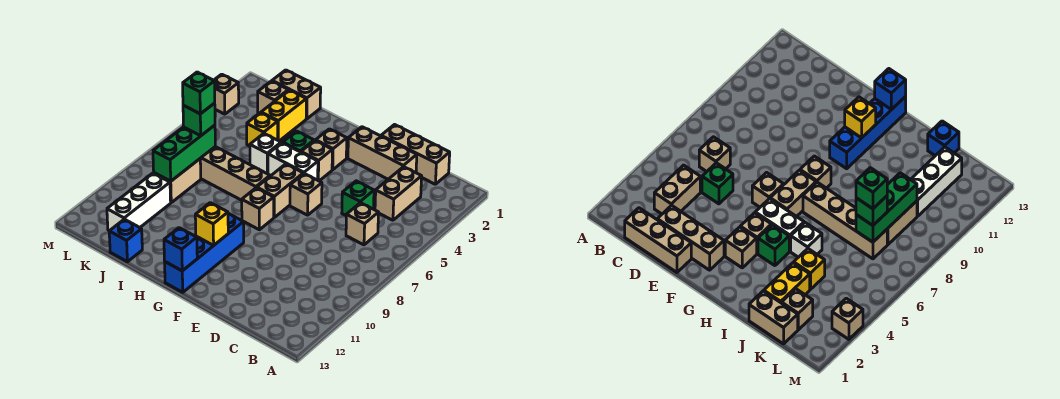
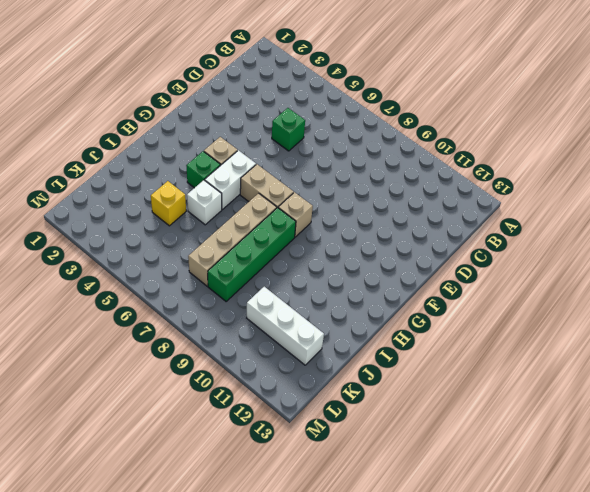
green brick H8:K8 level 1 -> tan brick K8:K9 level 1
none -> tan brick C1:E1 level 1
none -> tan brick C3:C4 level 1
none -> tan brick C6 level 1

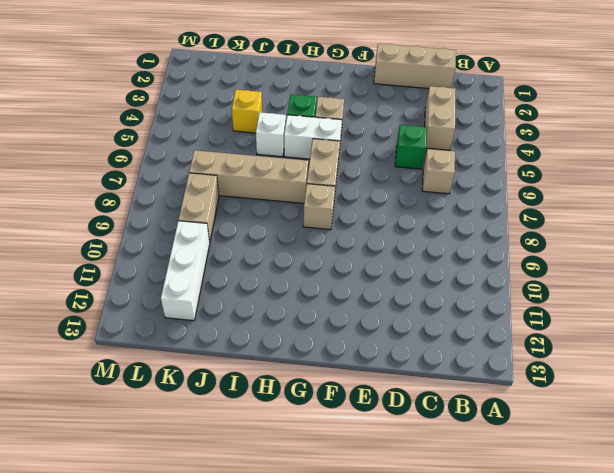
none -> tan brick D2:F2 level 1
none -> tan brick F6 level 1
none -> tan brick G3 level 1

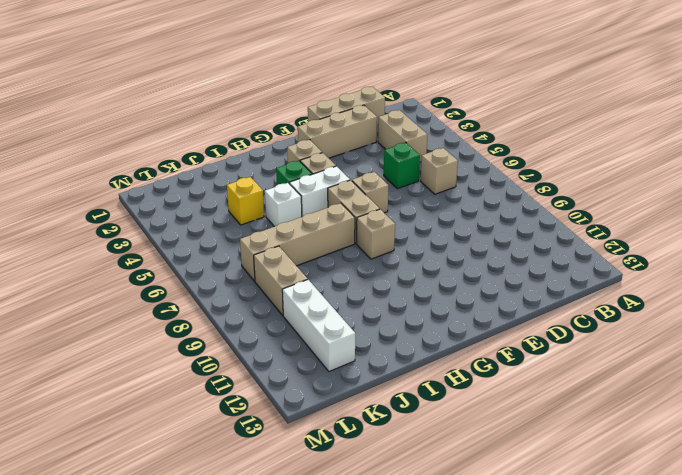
none -> blue brick G10:G13 level 1
none -> tan brick J1:K1 level 1
none -> yellow brick J2:J3 level 1

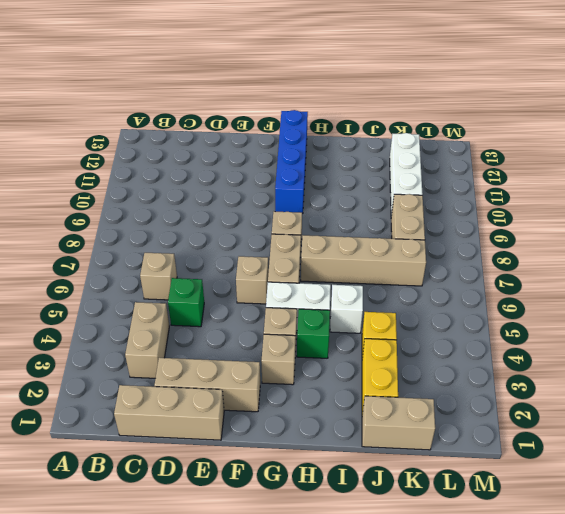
none -> blue brick J13 level 1
none -> tan brick K2 level 1
none -> tan brick M3 level 1

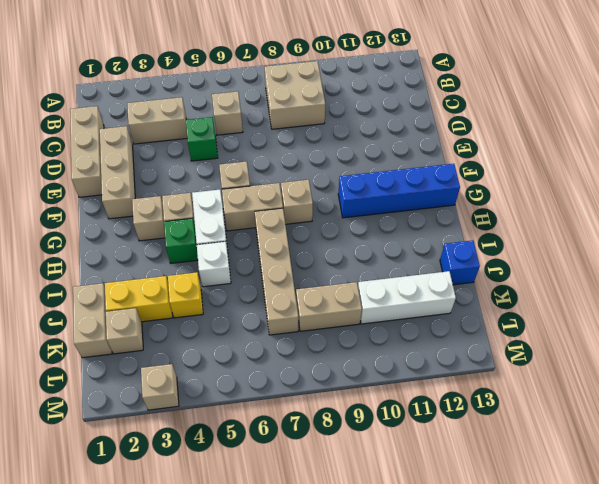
tan brick B8:C9 level 1 -> none
none -> yellow brick G11 level 2
none -> blue brick G13 level 2
none -> green brick K7:K9 level 2

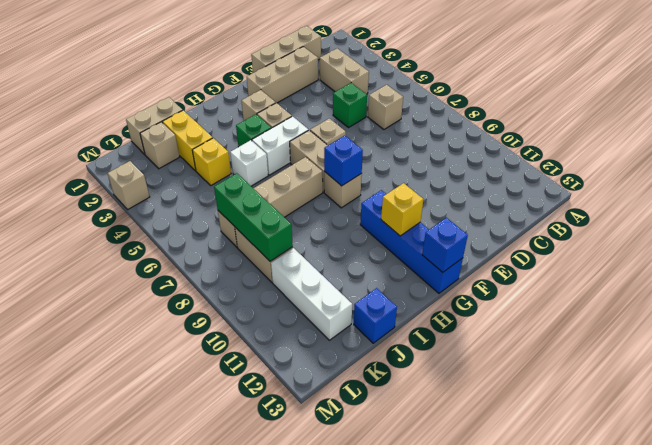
blue brick G8 level 2 -> none
none -> green brick K7 level 3
none -> green brick K7 level 4

